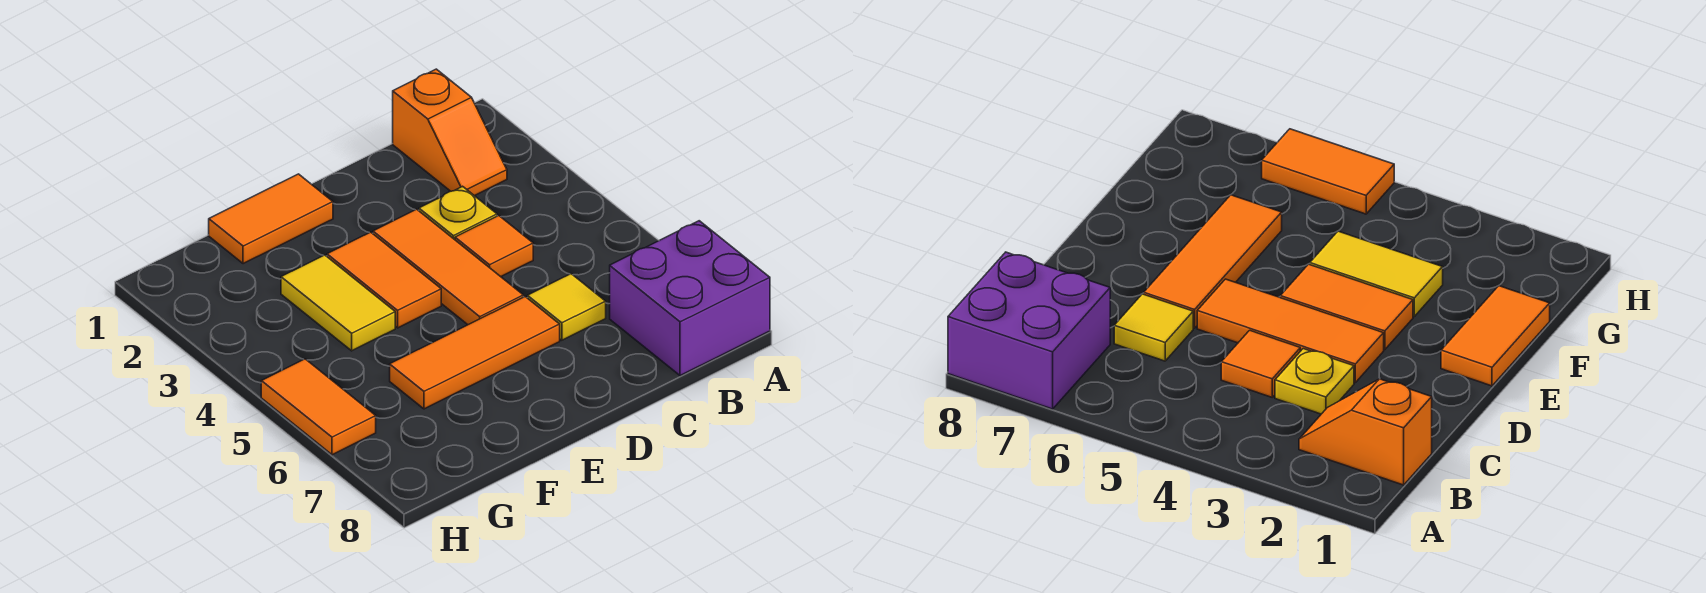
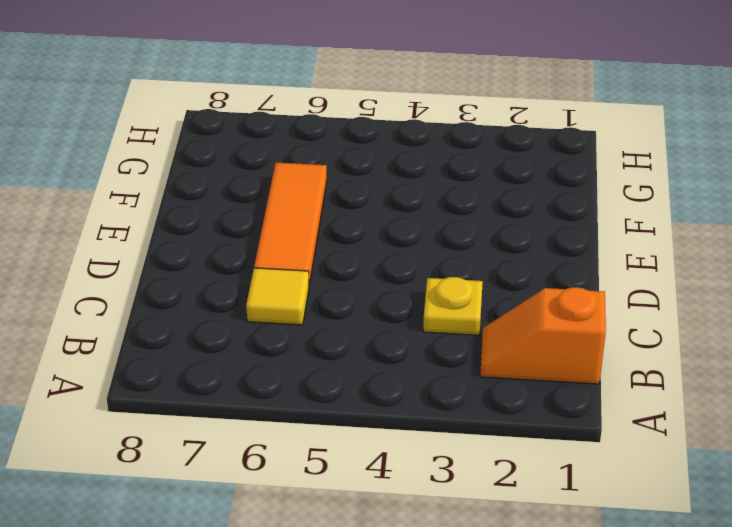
none -> purple brick A7:B8 level 1
none -> orange tile C4 level 1

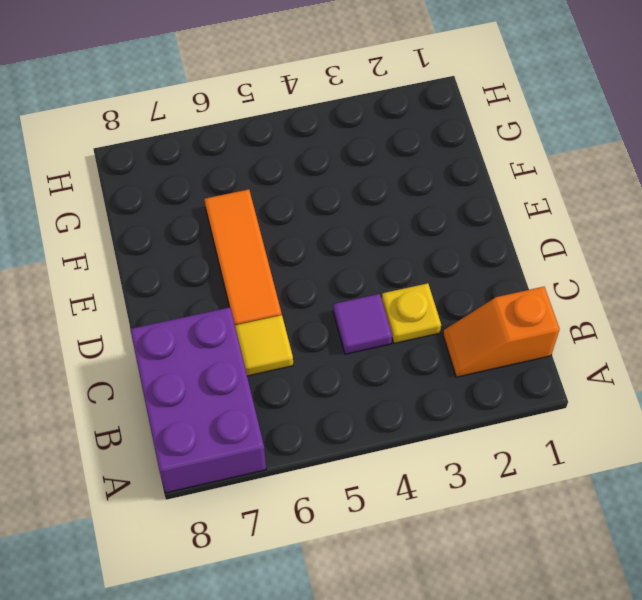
purple brick A7:C8 level 1 -> purple brick A7:B8 level 1
purple tile C4 level 1 -> orange tile C4 level 1
none -> orange tile D3:D5 level 1
none -> orange tile E1:F1 level 1

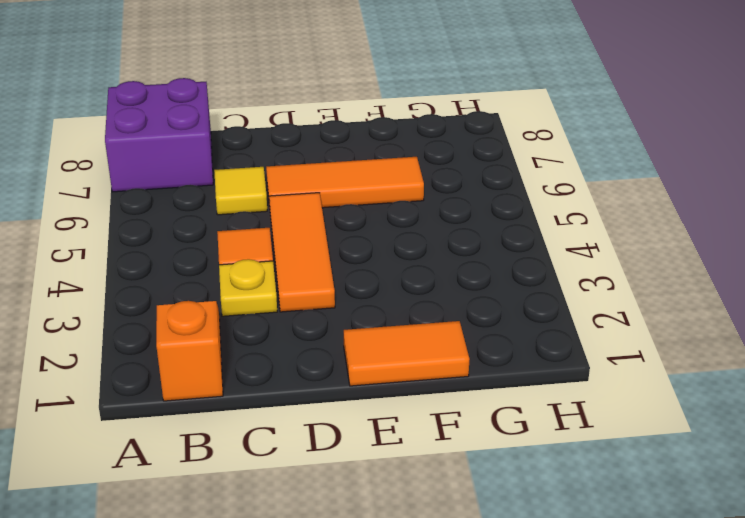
none -> orange tile E3:E4 level 1
none -> yellow tile F3:F4 level 1

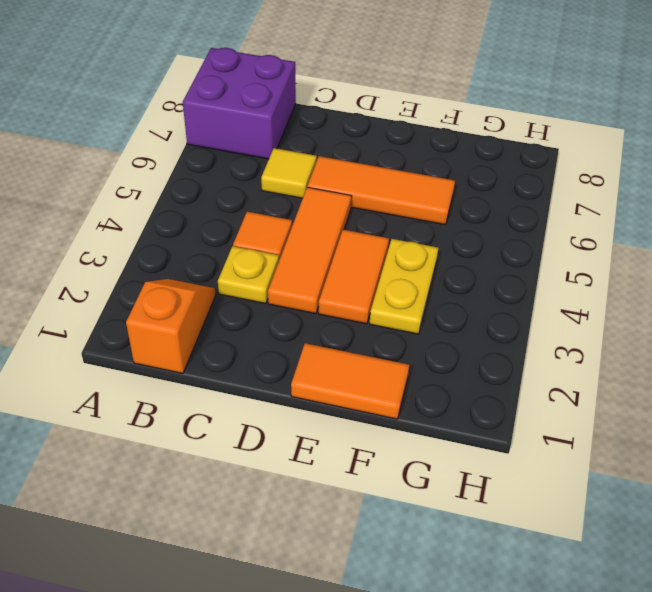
yellow plate F3:F4 level 1 -> yellow tile F3:F4 level 1
none -> orange tile H5:H6 level 1

